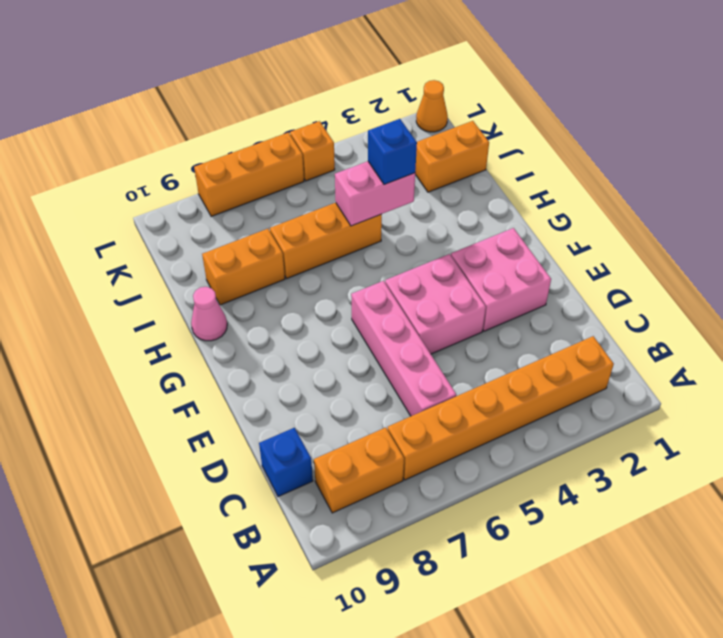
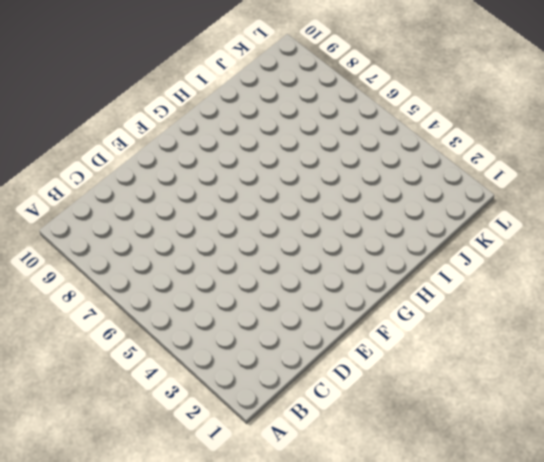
none -> orange brick B2:B7 level 1
none -> orange brick B8:B9 level 1
none -> pink brick C6:F6 level 1

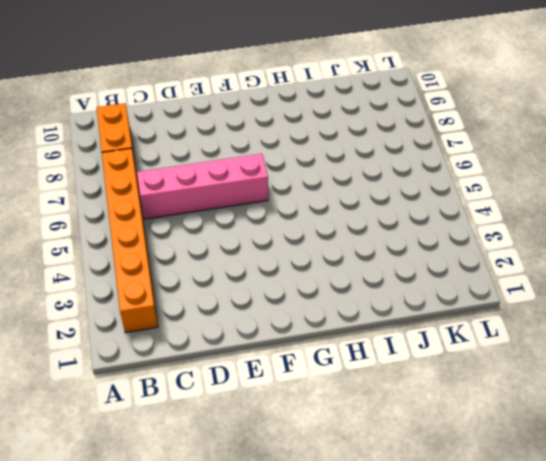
none -> blue brick C10 level 1
none -> pink brick E2:F3 level 1
none -> pink brick E4:F5 level 1

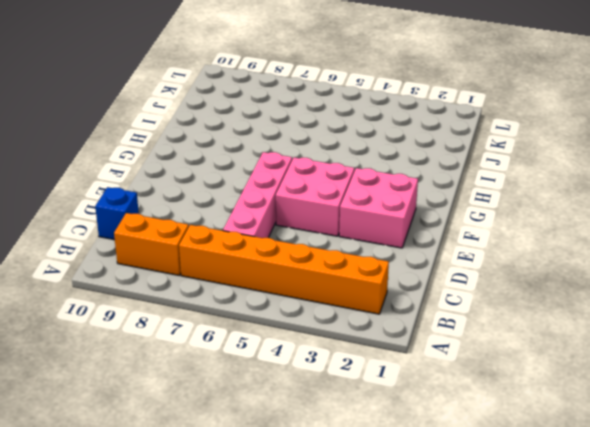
none -> pink cone H10 level 1
none -> orange brick I5:I7 level 1
none -> orange brick I8:I9 level 1

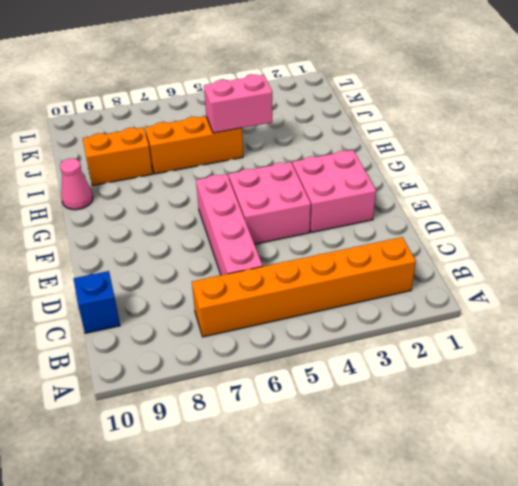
none -> orange brick B8:B9 level 1
none -> orange brick J1:J2 level 1
none -> orange cone L1 level 1

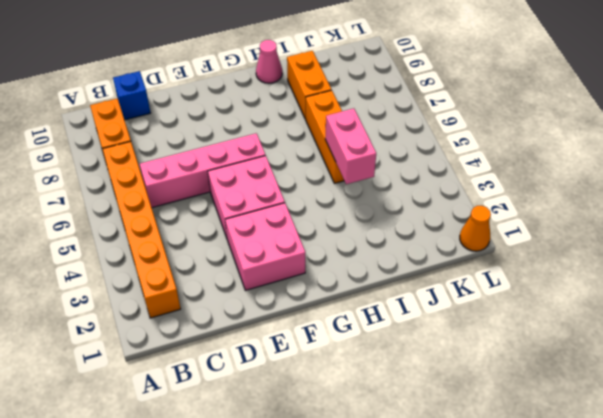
none -> orange brick J1:J2 level 1
none -> orange brick L5 level 1
none -> orange brick L6:L8 level 1

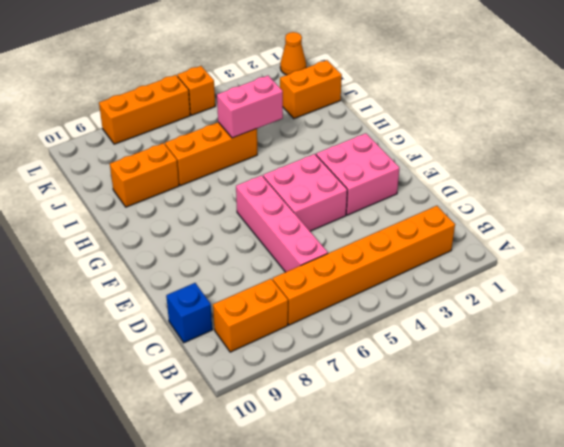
none -> pink cone H10 level 1
none -> blue brick I4 level 3

